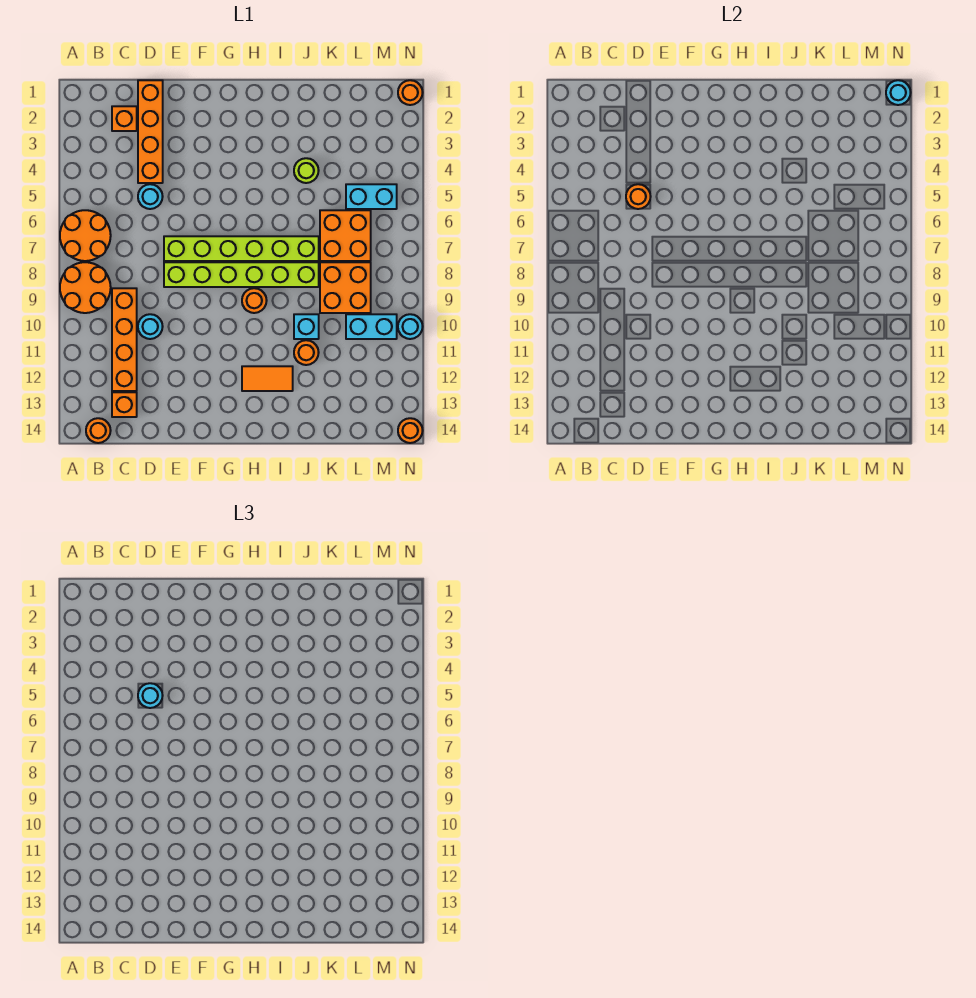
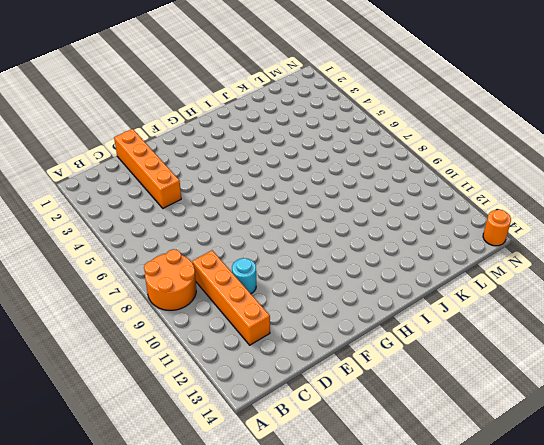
none -> orange round brick A6:B7 level 1
none -> orange round brick B14 level 1
none -> orange brick C2 level 1

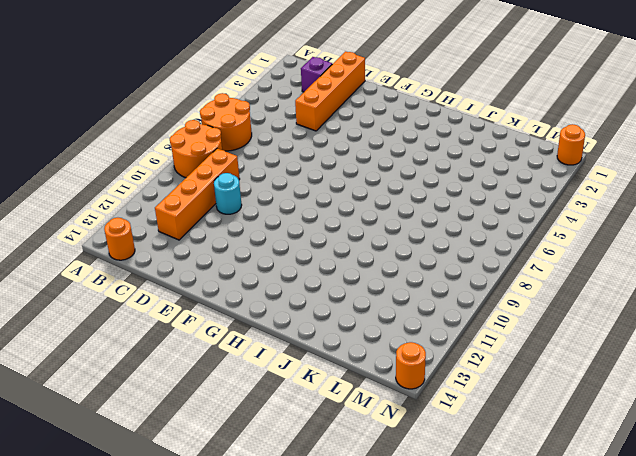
purple brick C2 level 1 -> orange brick C2 level 1
none -> orange brick C13 level 1
none -> cyan round brick D5 level 1
none -> lime brick E7:J7 level 1

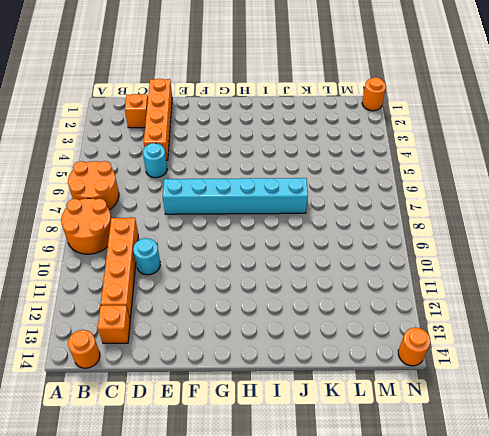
cyan brick E7:J7 level 1 -> lime brick E7:J7 level 1
none -> lime brick E8:J8 level 1
none -> orange round brick H9 level 1
none -> orange tile H12:I12 level 1

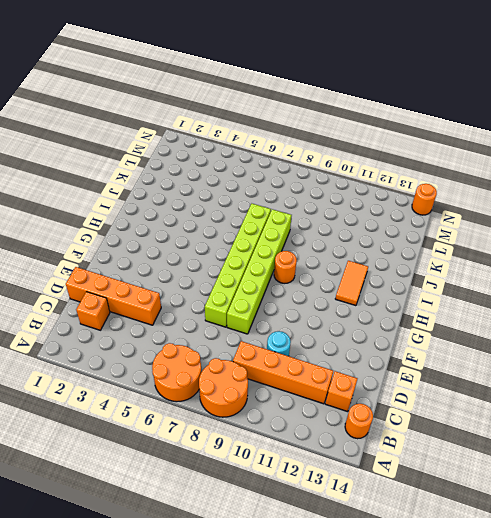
none -> cyan round brick D5 level 1
none -> lime round brick J4 level 1
none -> cyan brick J10 level 1

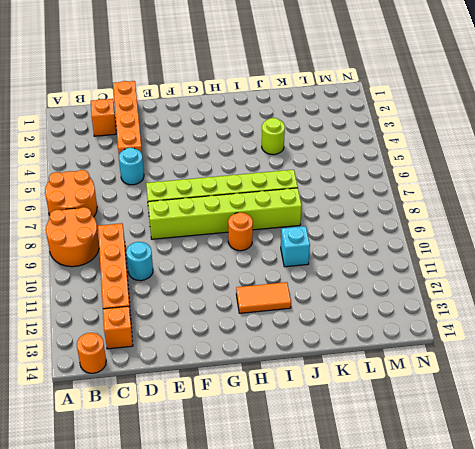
none -> orange round brick J11 level 1
none -> orange brick K6:L7 level 1
none -> orange brick K8:L9 level 1

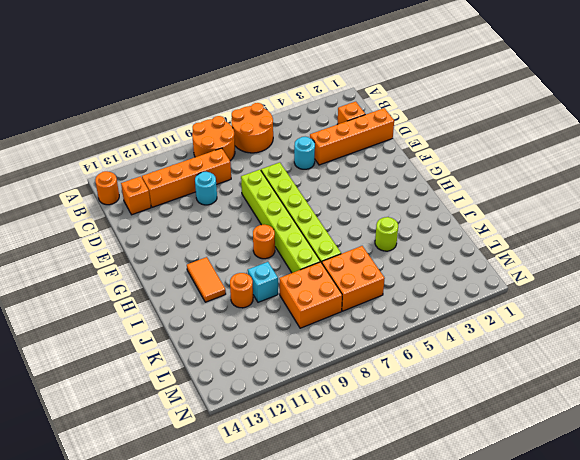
none -> cyan brick L5:M5 level 1
none -> cyan brick L10:M10 level 1
none -> orange round brick N1 level 1

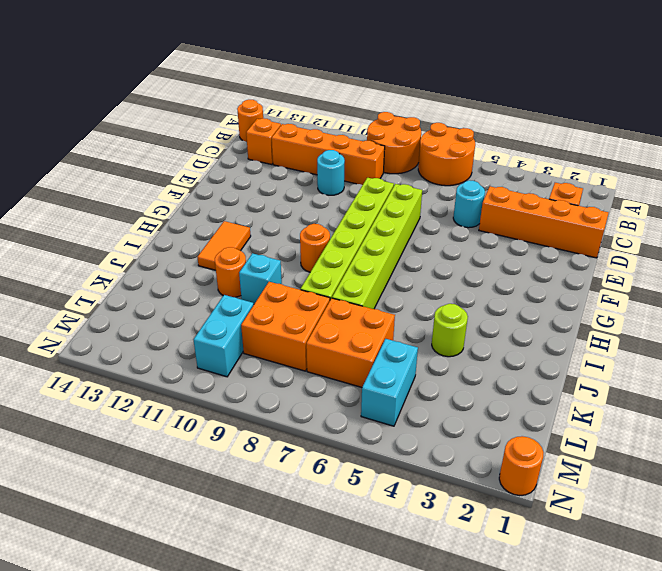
none -> cyan round brick N10 level 1
none -> orange round brick N14 level 1
none -> orange round brick D5 level 2

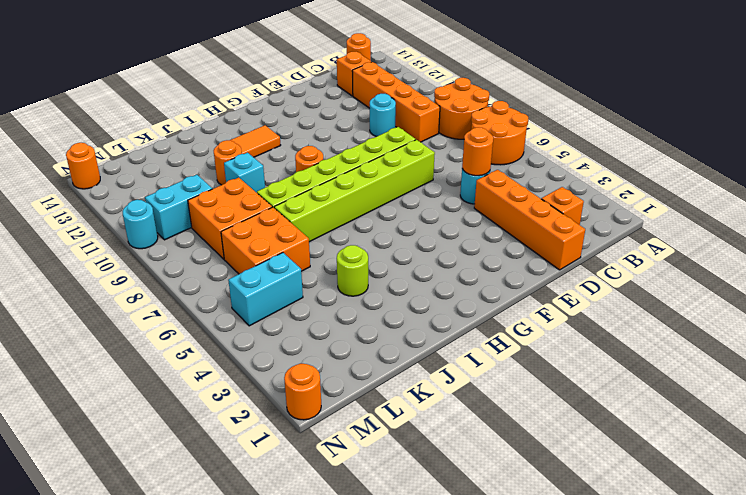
none -> cyan round brick N1 level 2
none -> cyan round brick D5 level 3

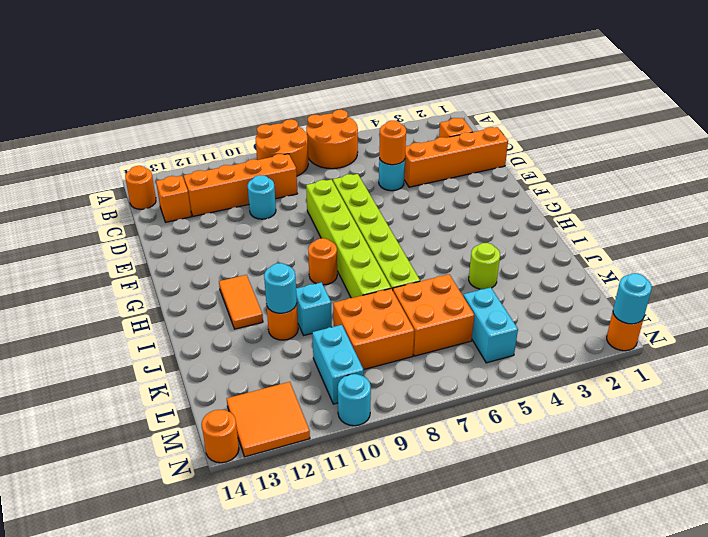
cyan round brick J11 level 2 -> cyan round brick D5 level 3
orange tile M12:N13 level 1 -> none

